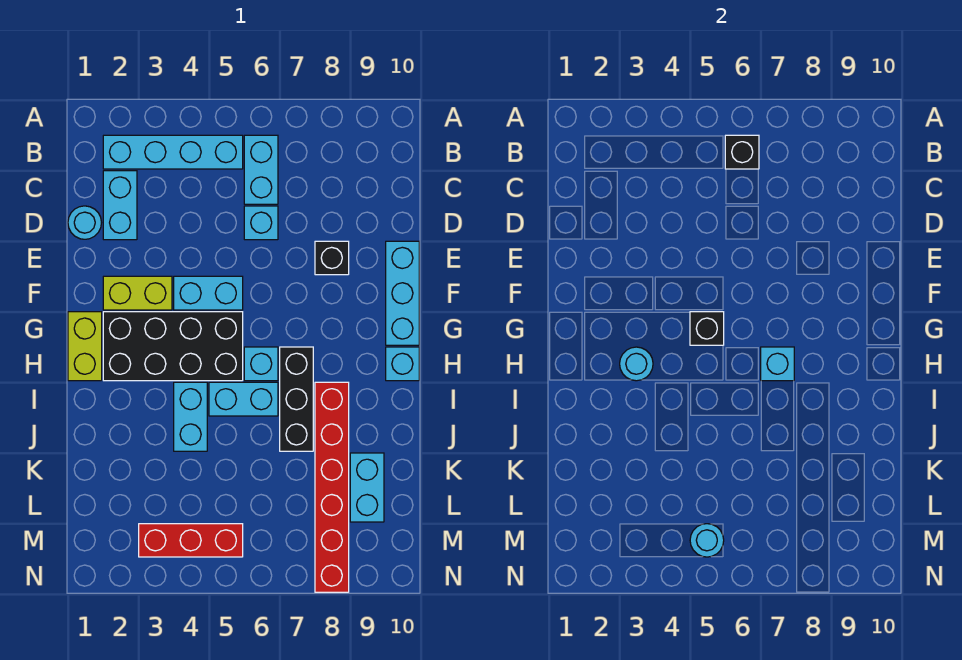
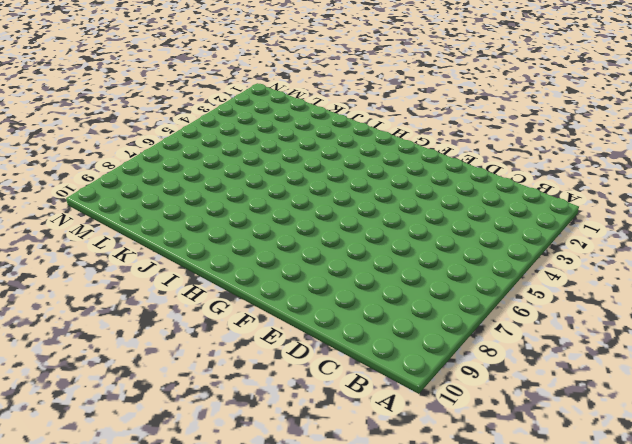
none -> cyan brick B2:B5 level 1
none -> cyan brick B6:C6 level 1
none -> cyan brick C2:D2 level 1

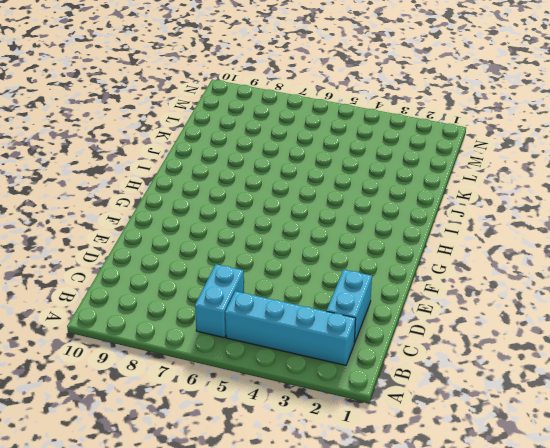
none -> cyan round brick D1 level 1
none -> cyan brick D6 level 1
none -> black brick E8 level 1

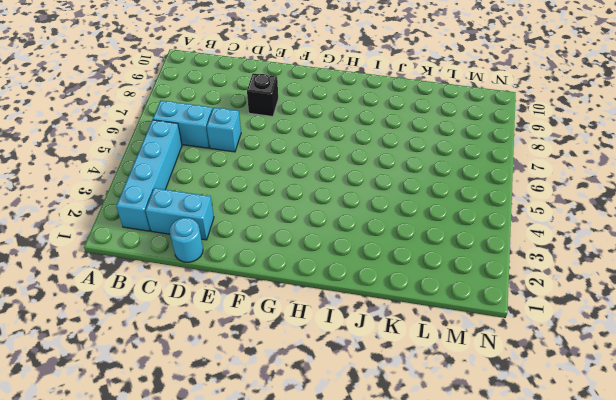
none -> cyan brick E10:G10 level 1
none -> lime brick F2:F3 level 1
none -> cyan brick F4:F5 level 1

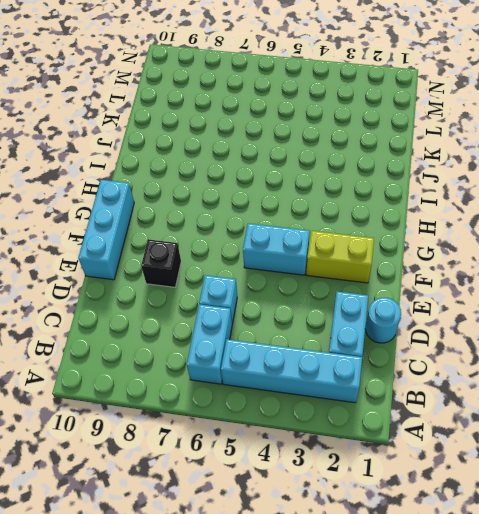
none -> lime brick G1:H1 level 1
none -> black brick G2:H5 level 1
none -> cyan brick H6 level 1

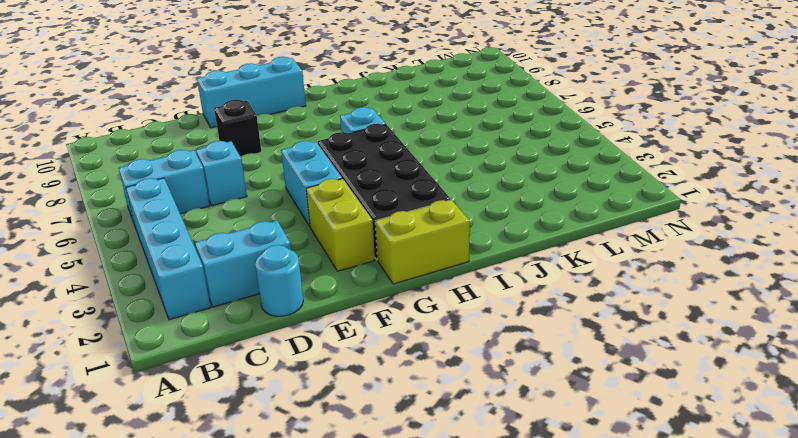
none -> black brick H7:J7 level 1
none -> cyan brick H10 level 1
none -> cyan brick I4:J4 level 1

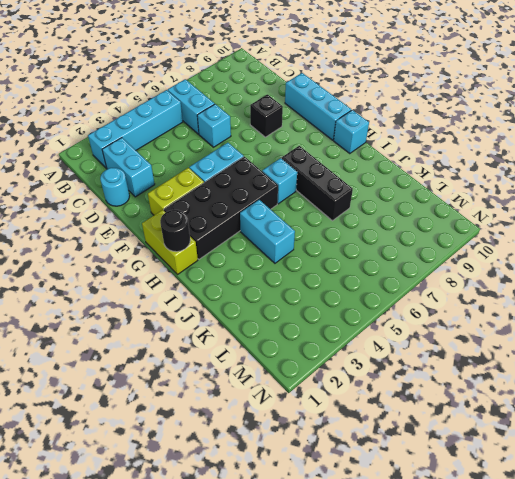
black round brick H1 level 2 -> none
none -> cyan brick I5:I6 level 1
none -> red brick I8:N8 level 1
none -> cyan brick K9:L9 level 1

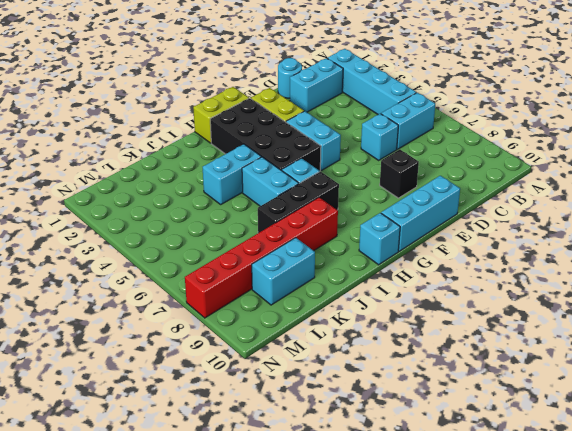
none -> red brick M3:M5 level 1
none -> black brick B6 level 2
none -> black brick G5 level 2

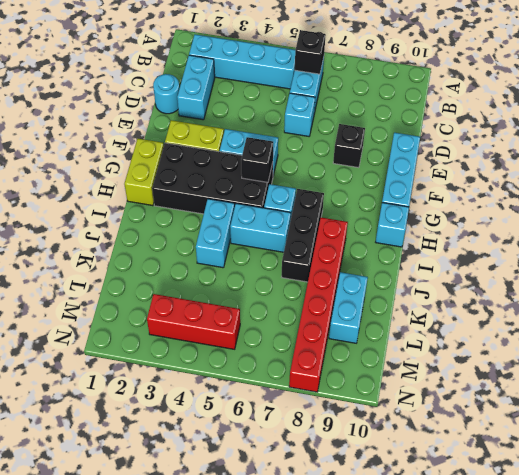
none -> cyan round brick H3 level 2
none -> cyan brick H7 level 2
none -> cyan round brick M5 level 2

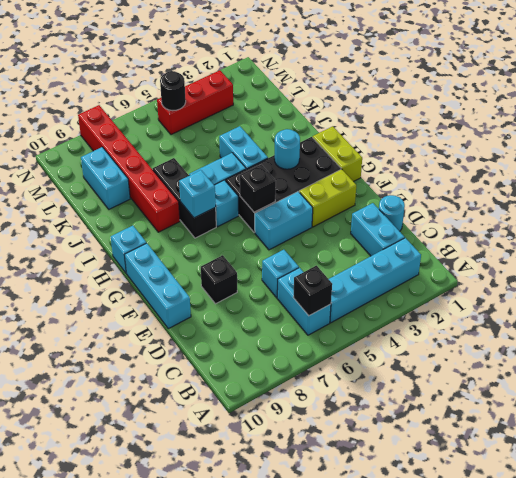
black round brick M5 level 2 -> cyan round brick M5 level 2

